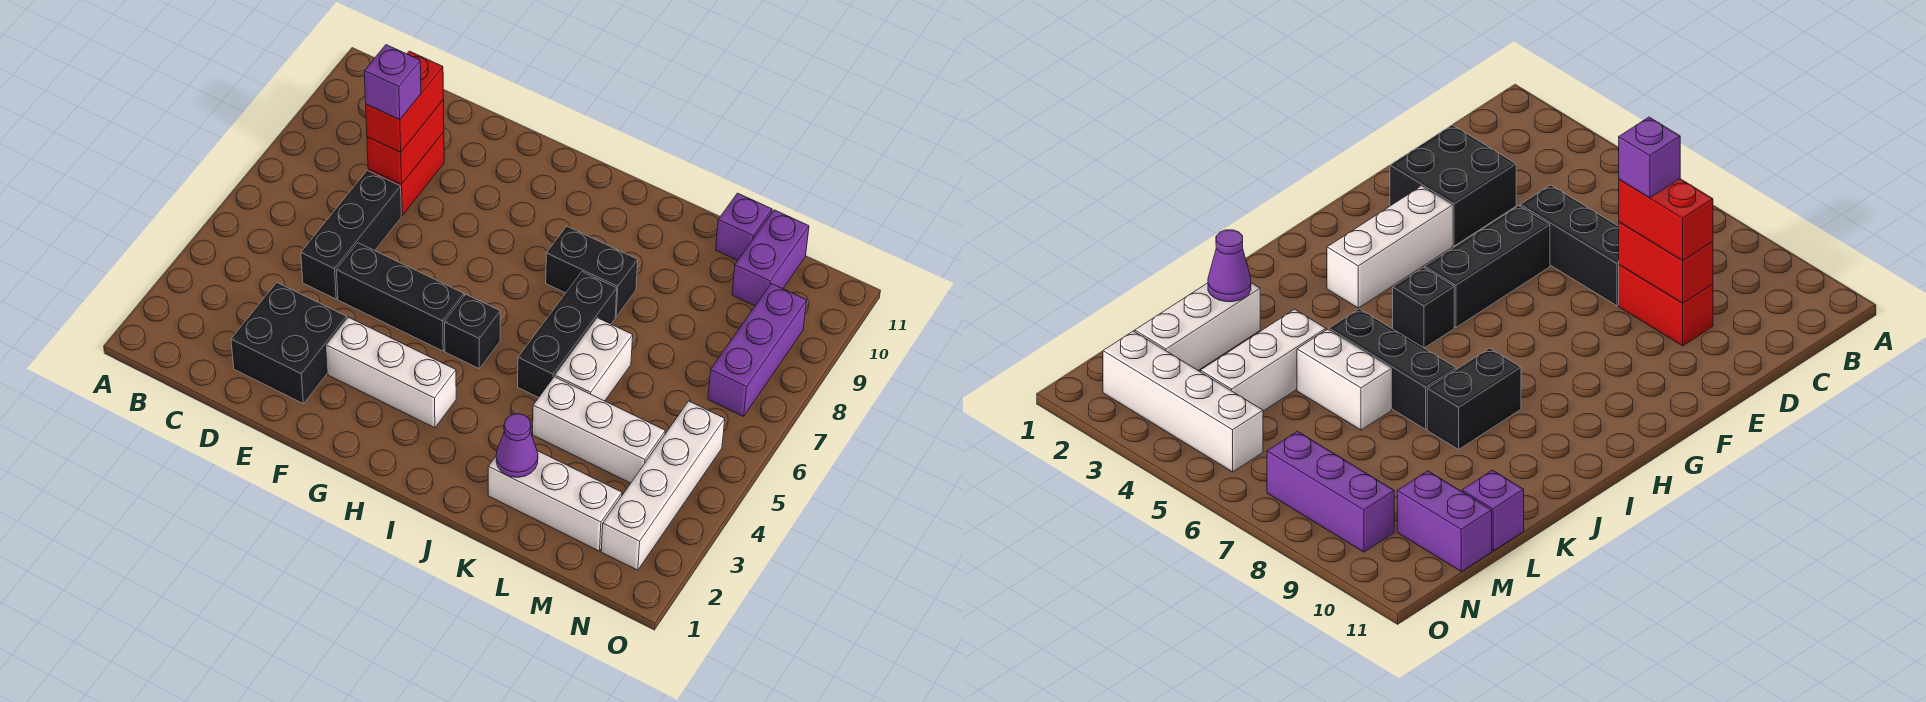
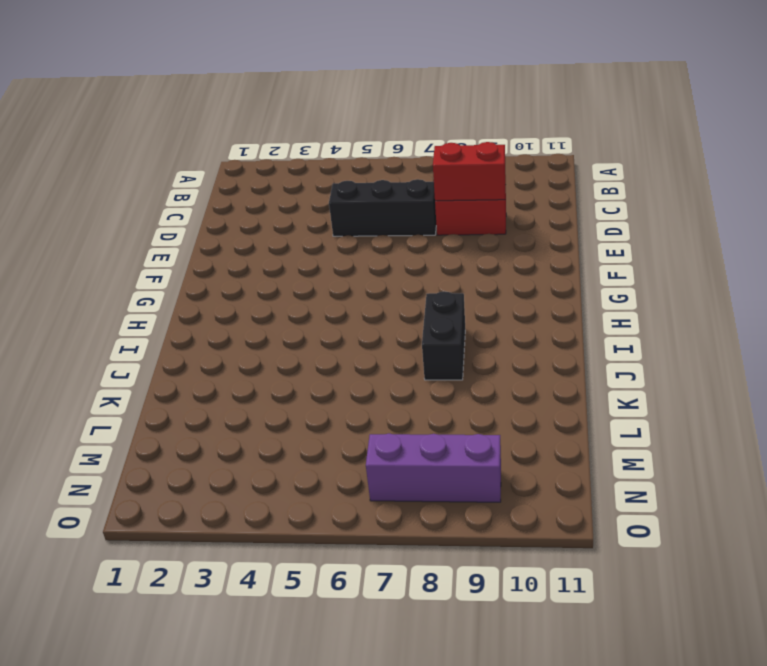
none -> black brick D2:E3 level 1
none -> black brick E5:G5 level 1
none -> white brick F3:H3 level 1

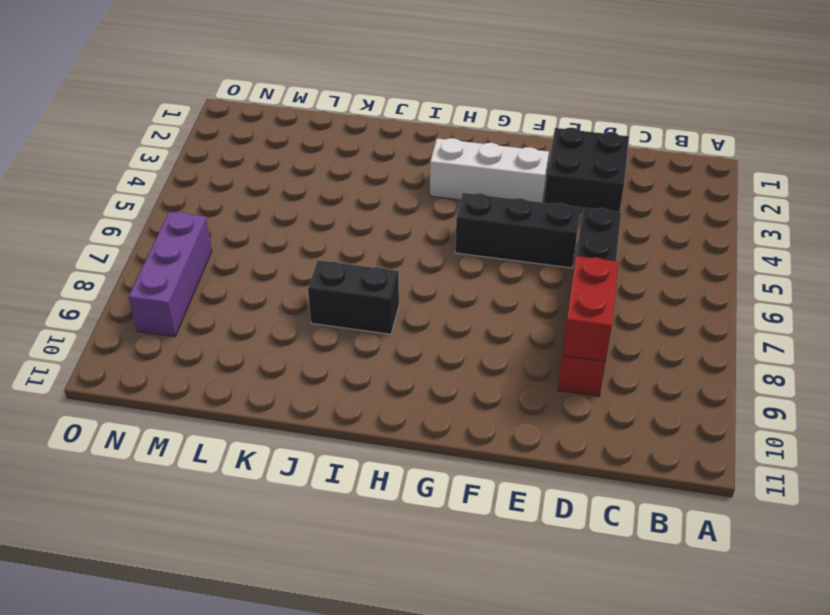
none -> black brick H5 level 1
none -> black brick J5:J7 level 1
none -> white brick K2:M2 level 1

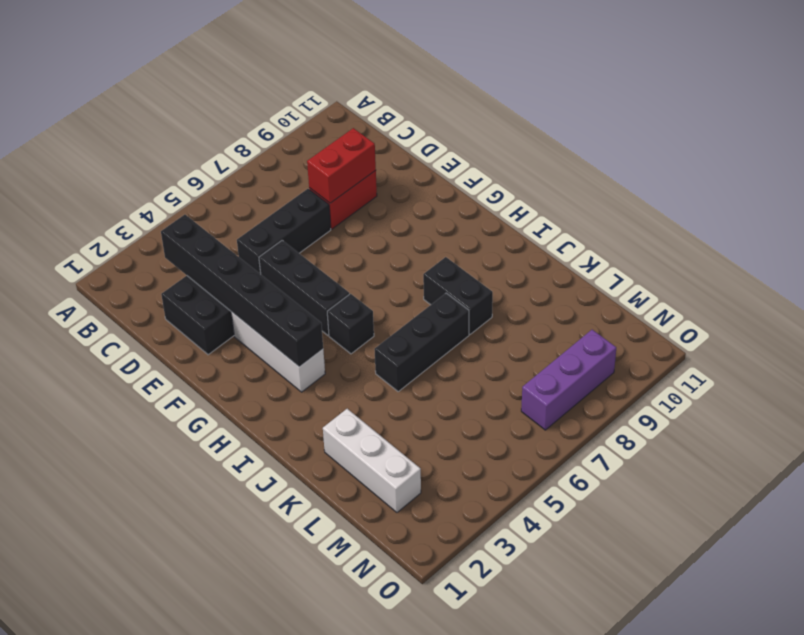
black brick C3:H3 level 2 -> none
none -> white brick K4:M4 level 1
none -> white brick K5:K6 level 1
none -> purple brick L11 level 1

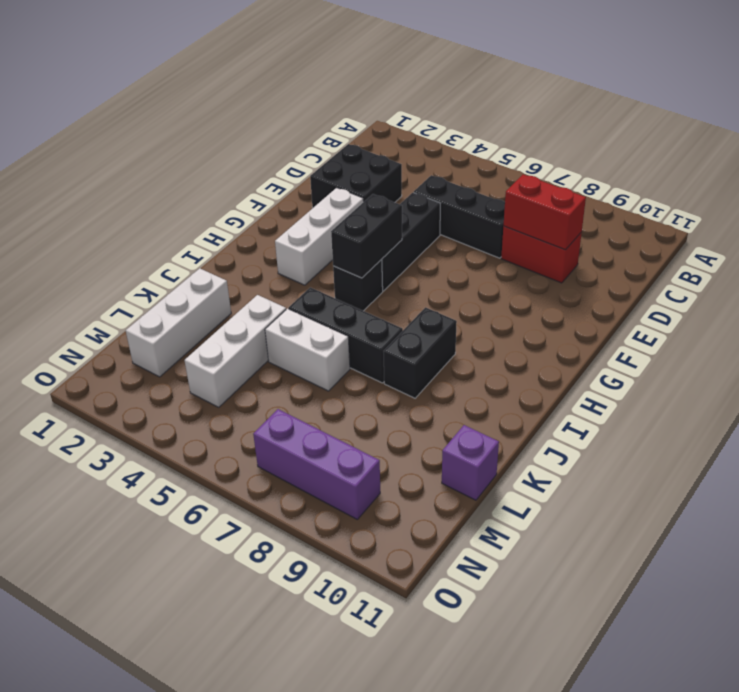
black brick G5:H5 level 2 -> none
none -> purple brick M10:M11 level 1
none -> white brick N2:N5 level 1
none -> purple cone K2 level 2

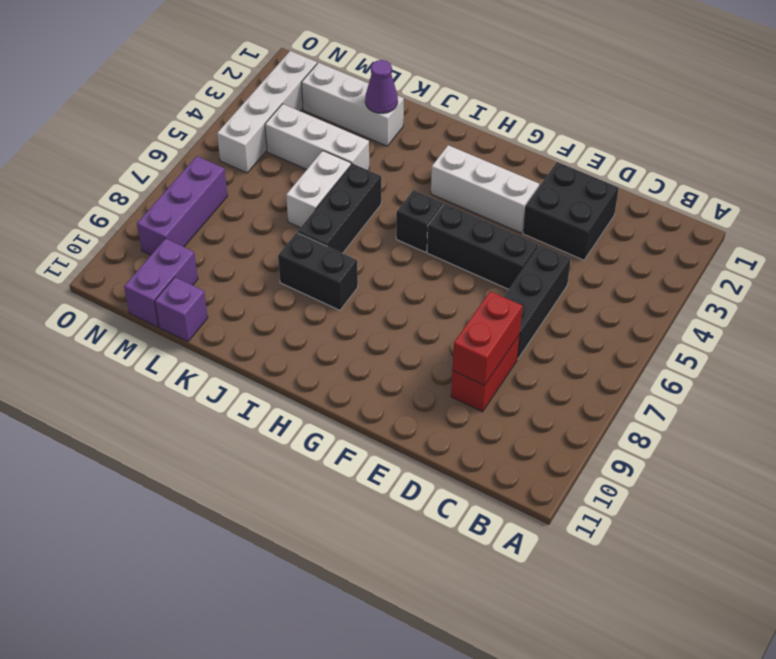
none -> red brick D8:D9 level 3
none -> purple brick D8 level 4

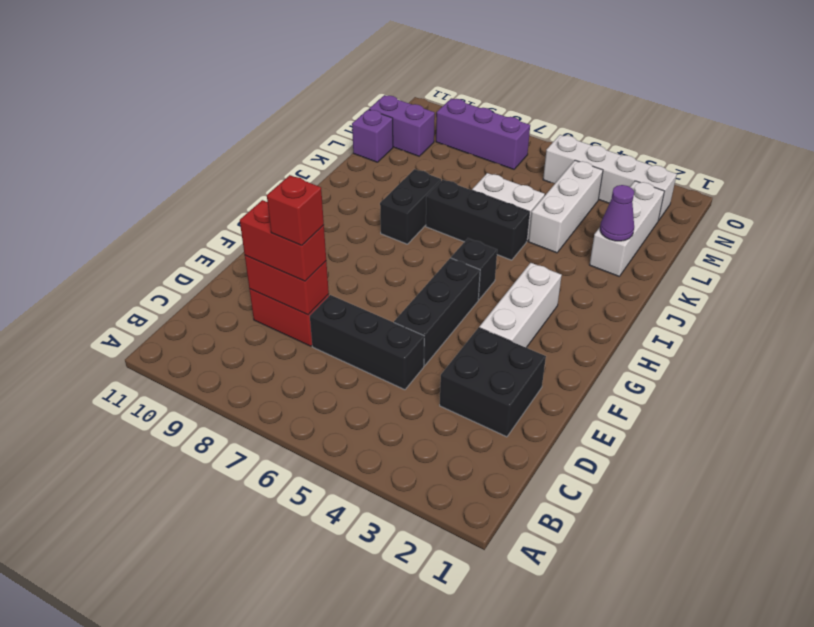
red brick D8 level 4 -> purple brick D8 level 4

